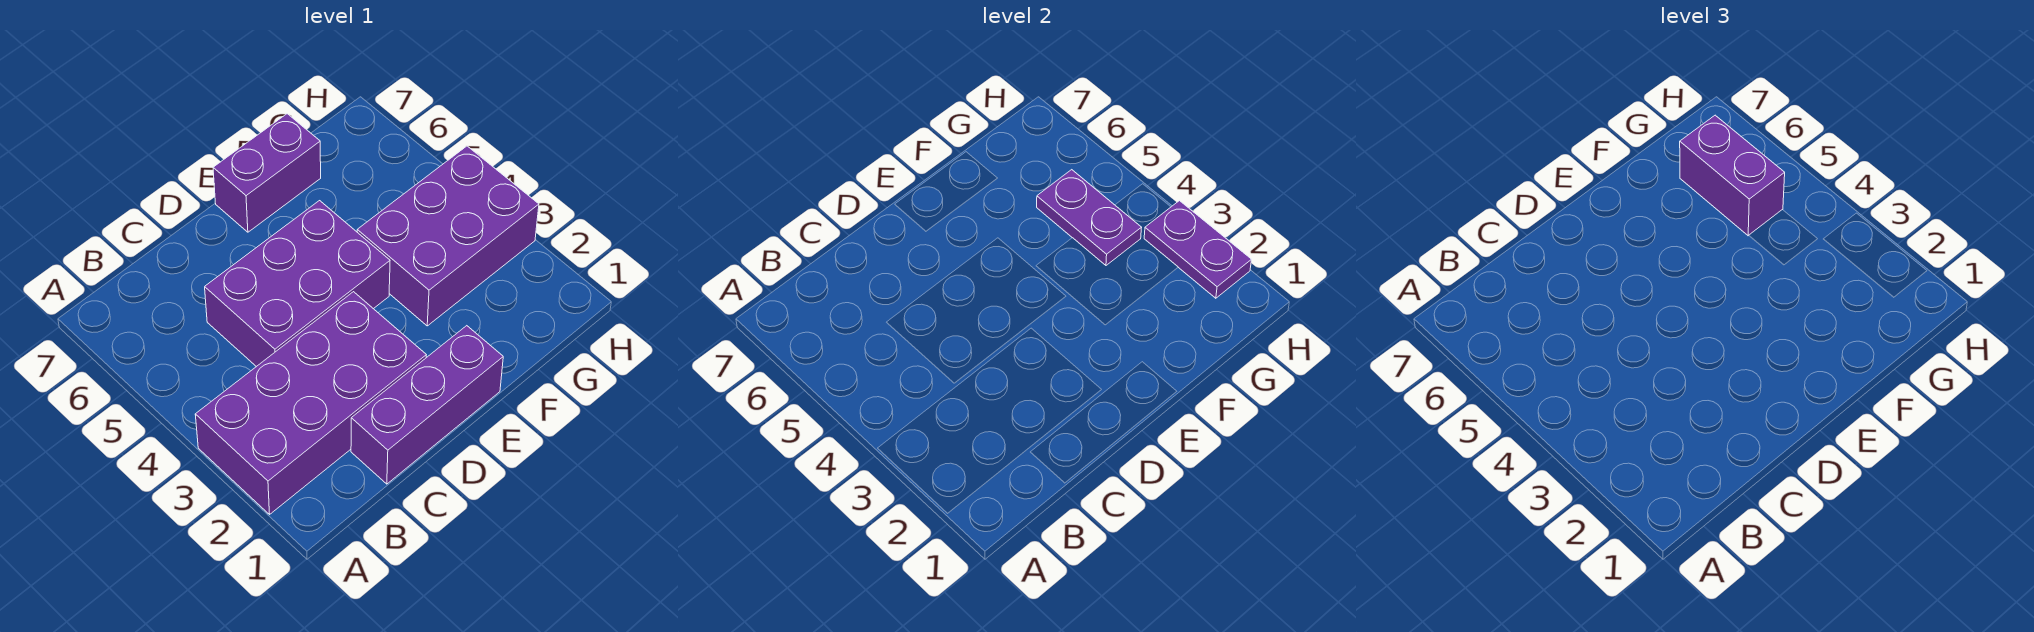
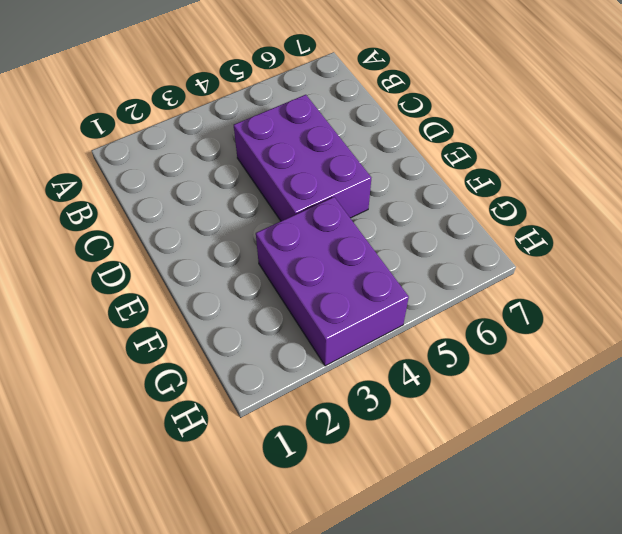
none -> purple brick A2:D3 level 1
none -> purple brick C1:E1 level 1

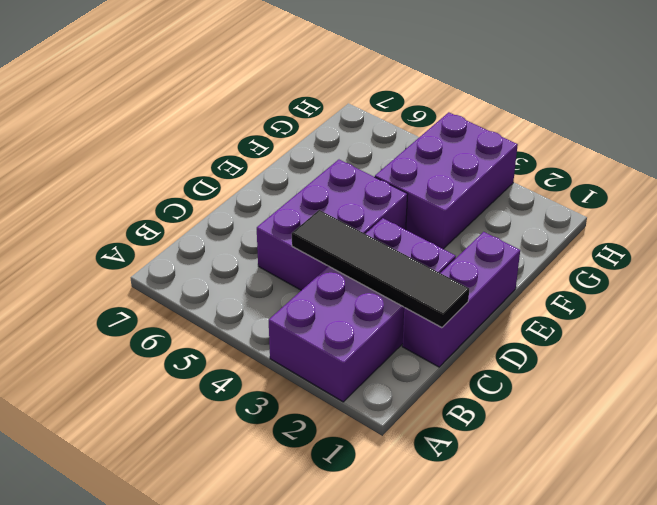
black tile C1:C4 level 2 -> none
none -> purple brick E7:F7 level 1
none -> purple plate G4:G5 level 2

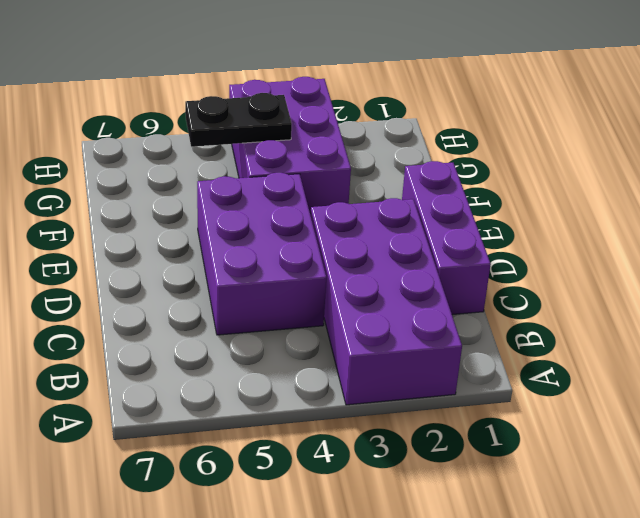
black plate G4:G5 level 2 -> purple plate G4:G5 level 2
none -> purple brick E7:F7 level 1
none -> purple plate H2:H3 level 2

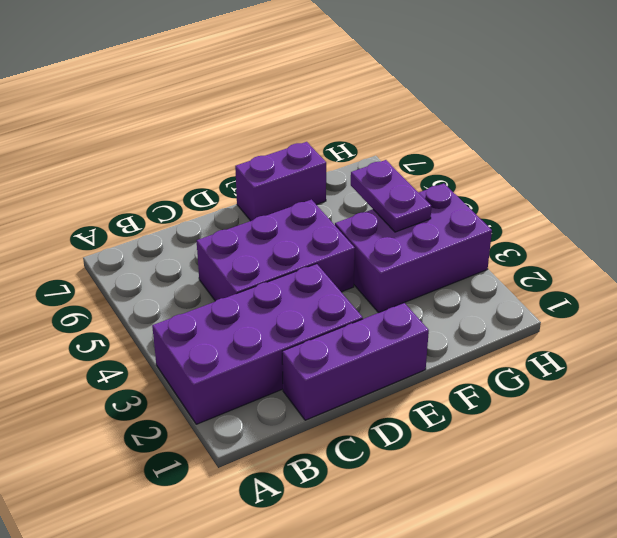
none -> purple plate H2:H3 level 2
none -> purple brick G5:G6 level 3

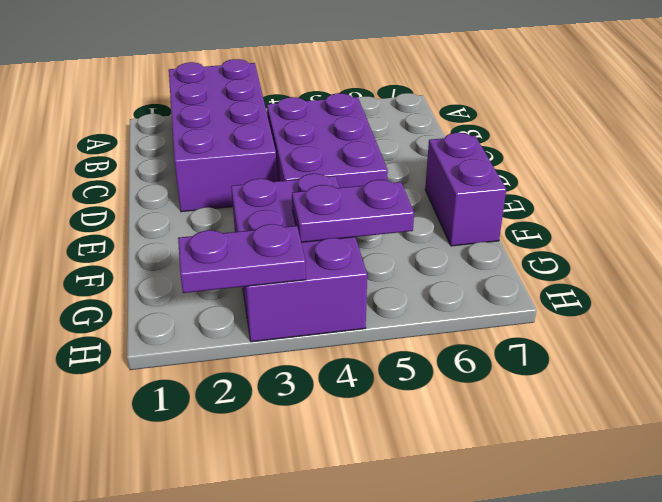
none -> purple brick C1:E1 level 1
none -> purple brick G5:G6 level 3

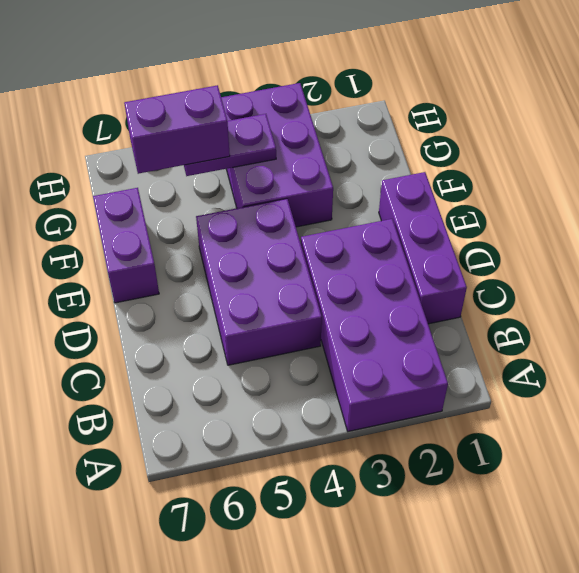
none -> purple plate H2:H3 level 2

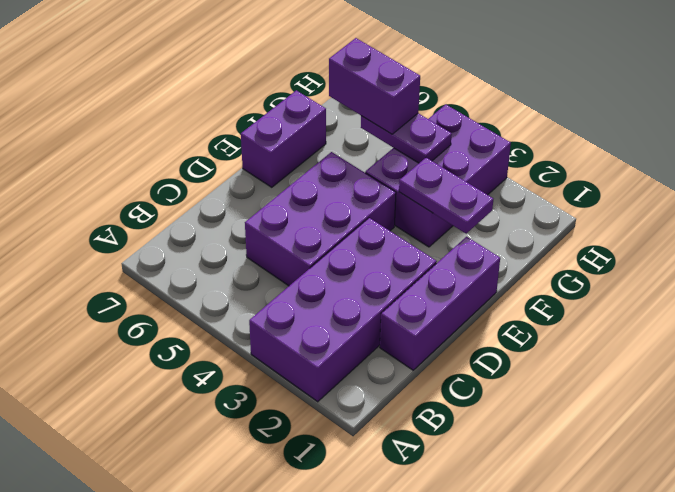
purple plate F2:F3 level 2 -> purple plate H2:H3 level 2

